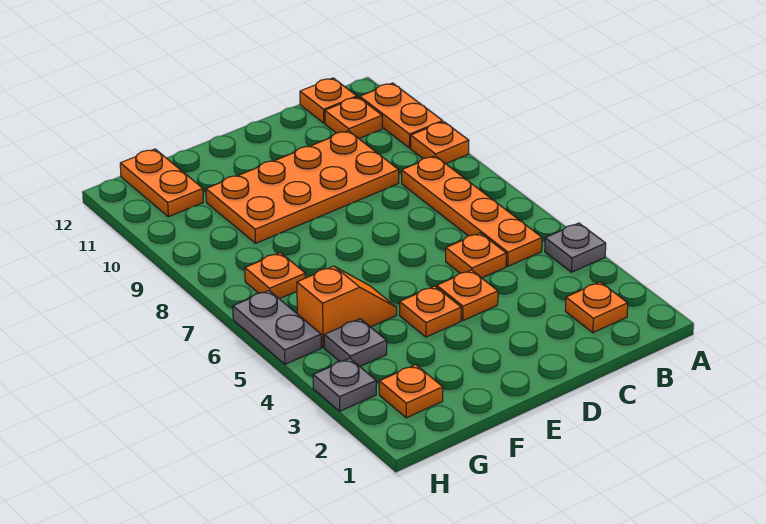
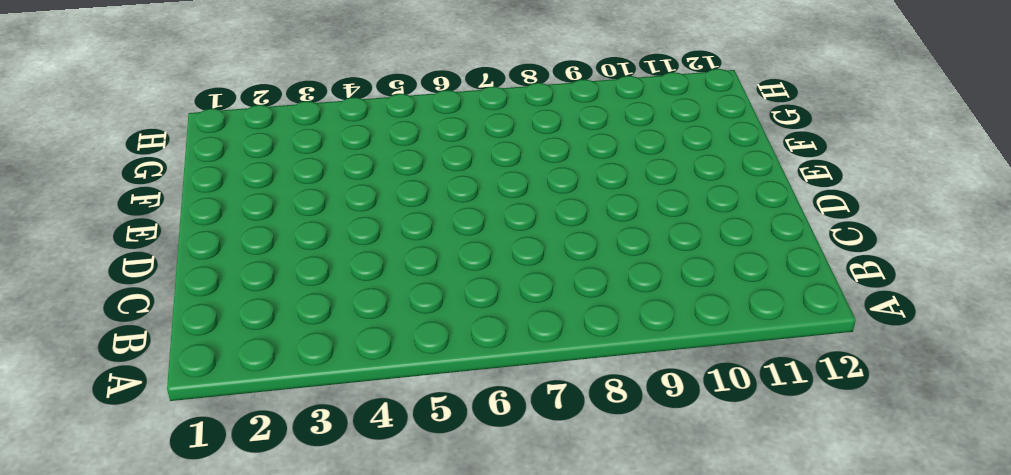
none -> grey plate A4 level 1
none -> orange plate A9 level 1
none -> orange plate A10:A11 level 1

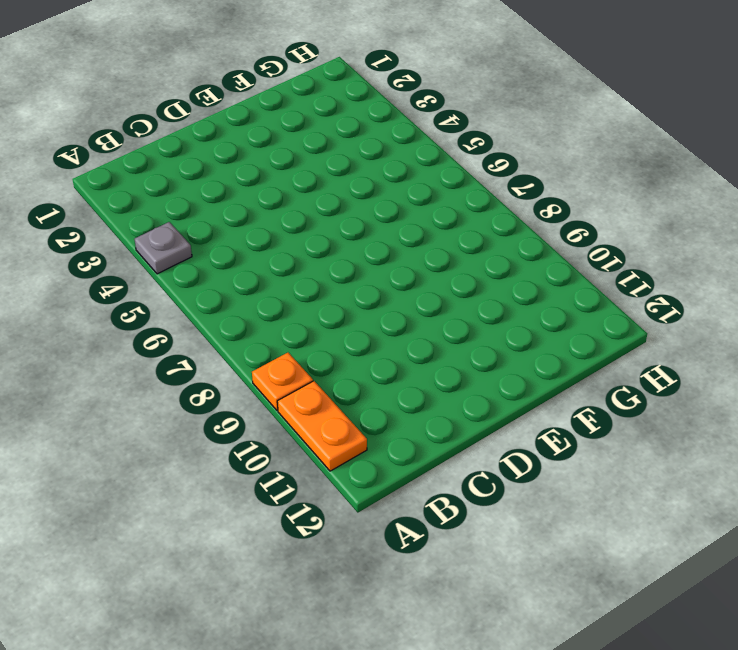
none -> orange plate B2 level 1
none -> orange plate B5:B8 level 1
none -> orange plate B11 level 1

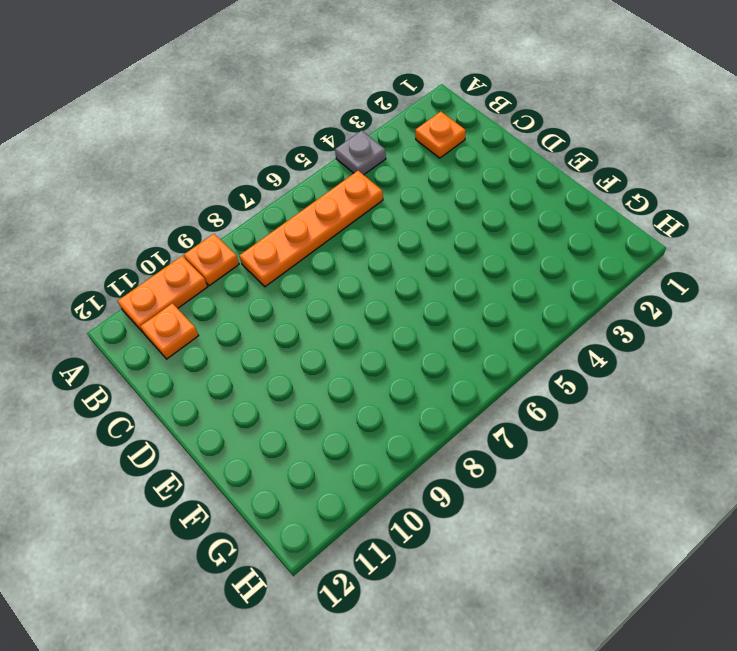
none -> orange plate B12 level 1
none -> orange plate C5 level 1
none -> orange plate C9:F10 level 1

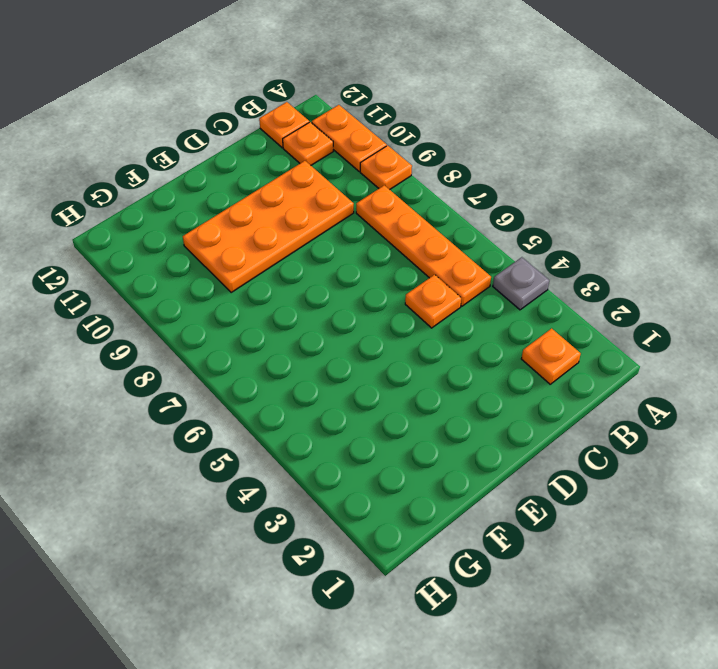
none -> orange plate D4 level 1
none -> orange plate E4 level 1
none -> orange slope F5:G5 level 1 top G

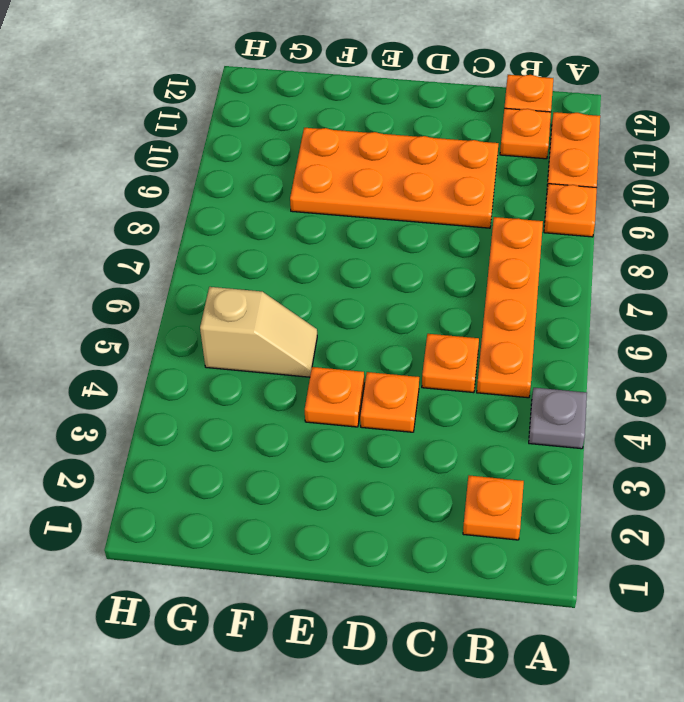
tan slope F5:G5 level 1 top G -> orange slope F5:G5 level 1 top G
none -> orange plate G2 level 1
none -> grey plate G4 level 1
none -> orange plate G7 level 1

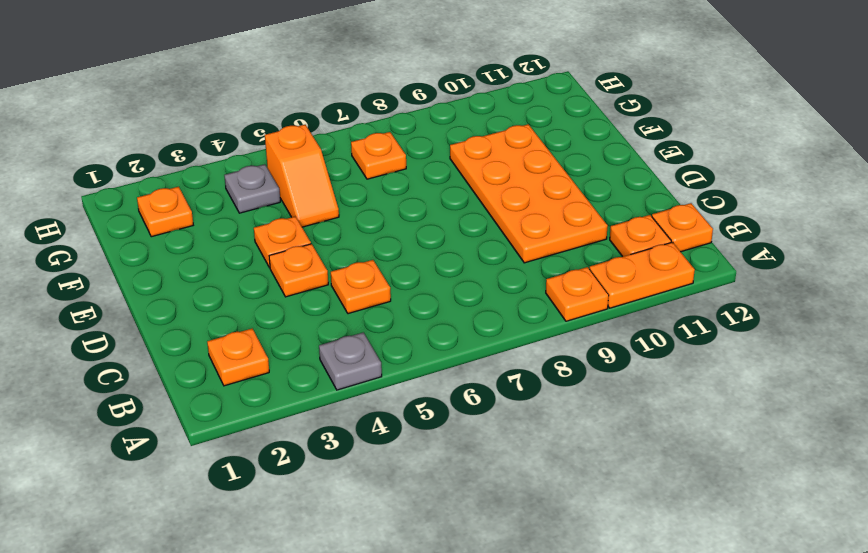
none -> orange plate B5:B8 level 1
none -> orange plate G11:G12 level 1
none -> grey plate H3 level 1

